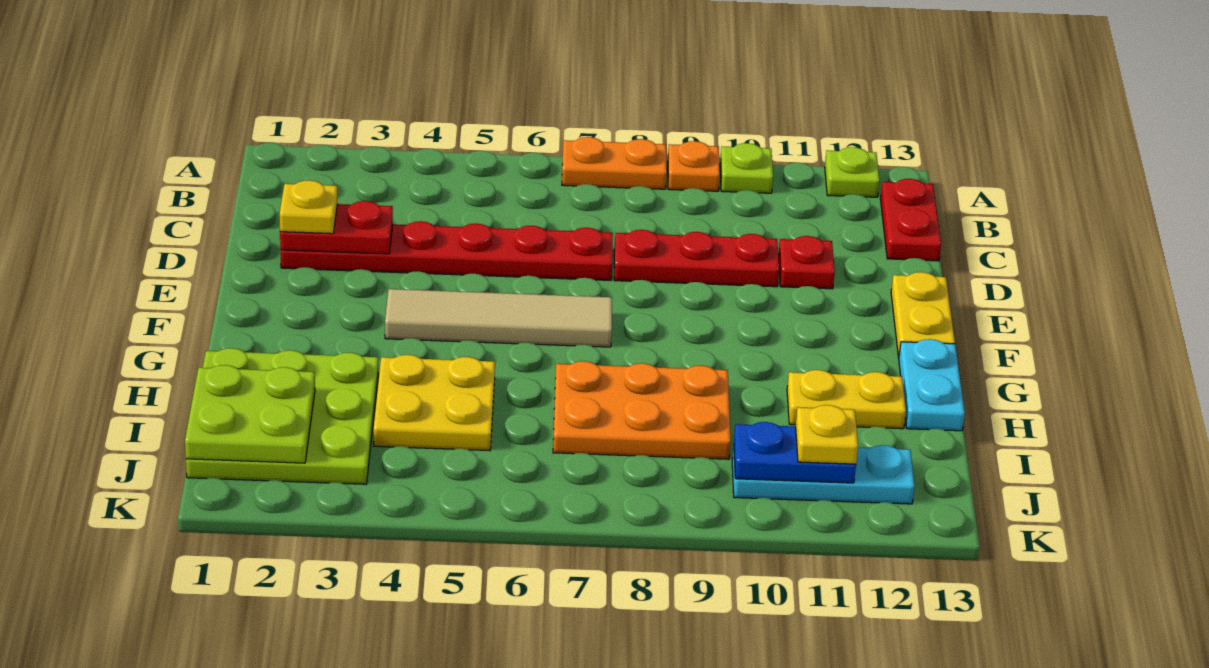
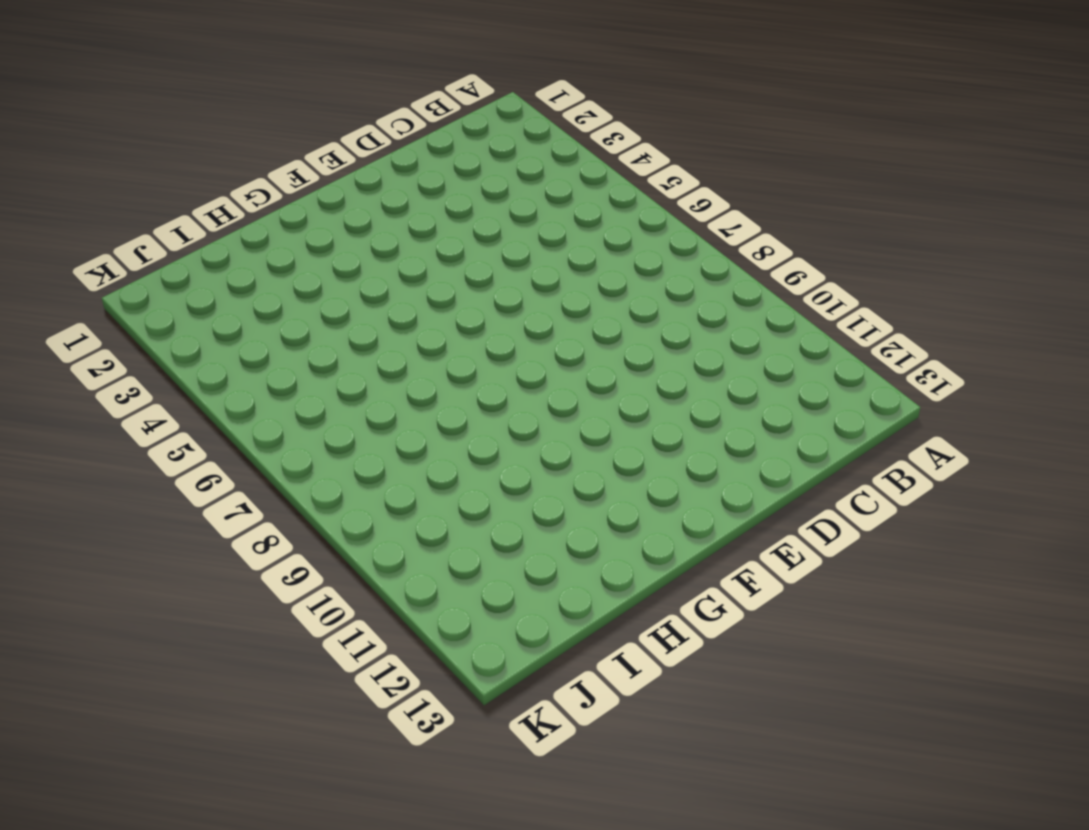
none -> orange plate A7:A8 level 1
none -> orange plate A9 level 1
none -> lime plate A10 level 1

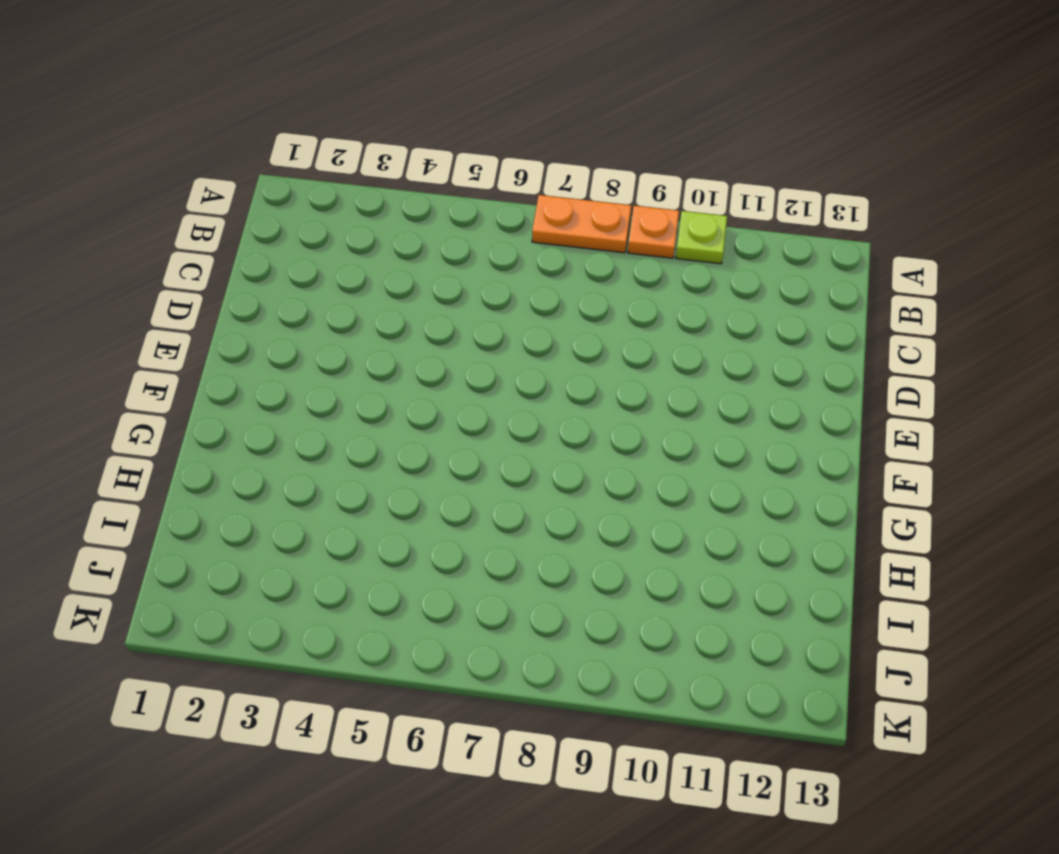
none -> lime plate A12 level 1
none -> red plate B13:C13 level 1
none -> red plate D2:D7 level 1

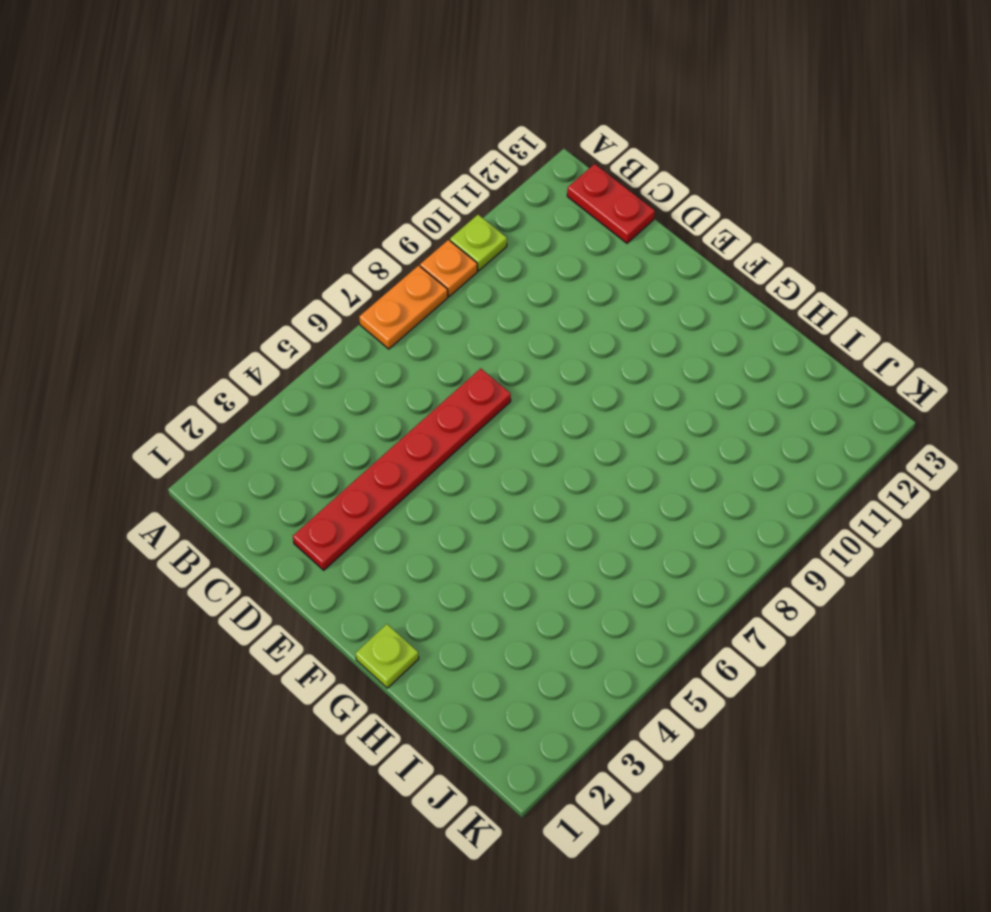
lime plate G1 level 1 -> lime plate A12 level 1
none -> red plate D8:D10 level 1
none -> red plate D11 level 1
none -> yellow plate E13:F13 level 1

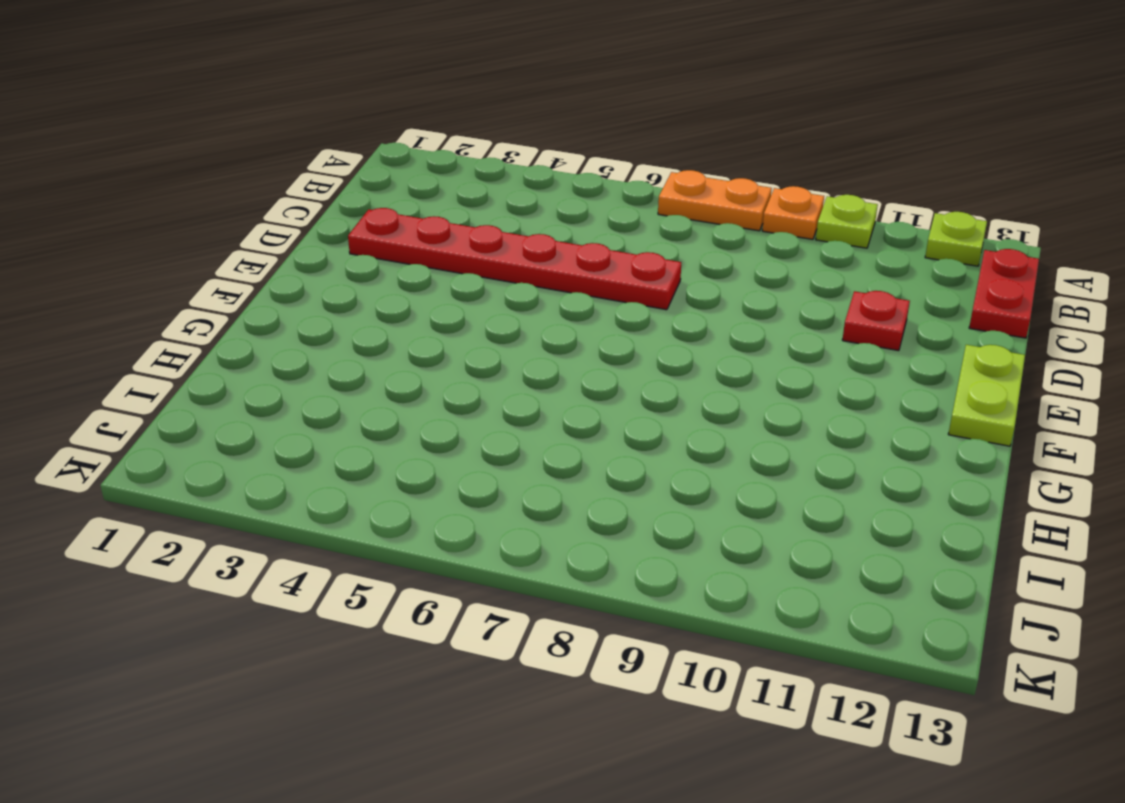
lime plate E13:F13 level 1 -> yellow plate E13:F13 level 1
none -> red plate D8:D10 level 1
none -> tan tile F4:F7 level 1
none -> cyan plate G13:H13 level 1

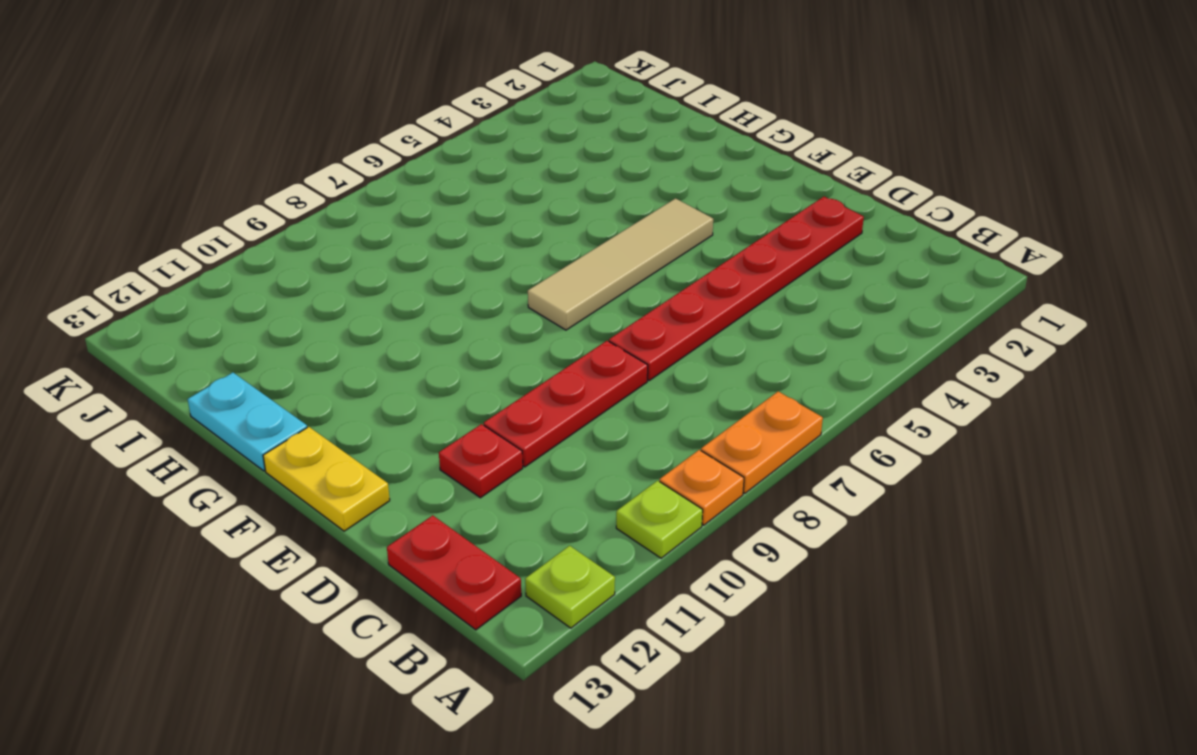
none -> lime plate H1:J3 level 1
none -> yellow plate H4:I5 level 1
none -> orange plate H7:I9 level 1

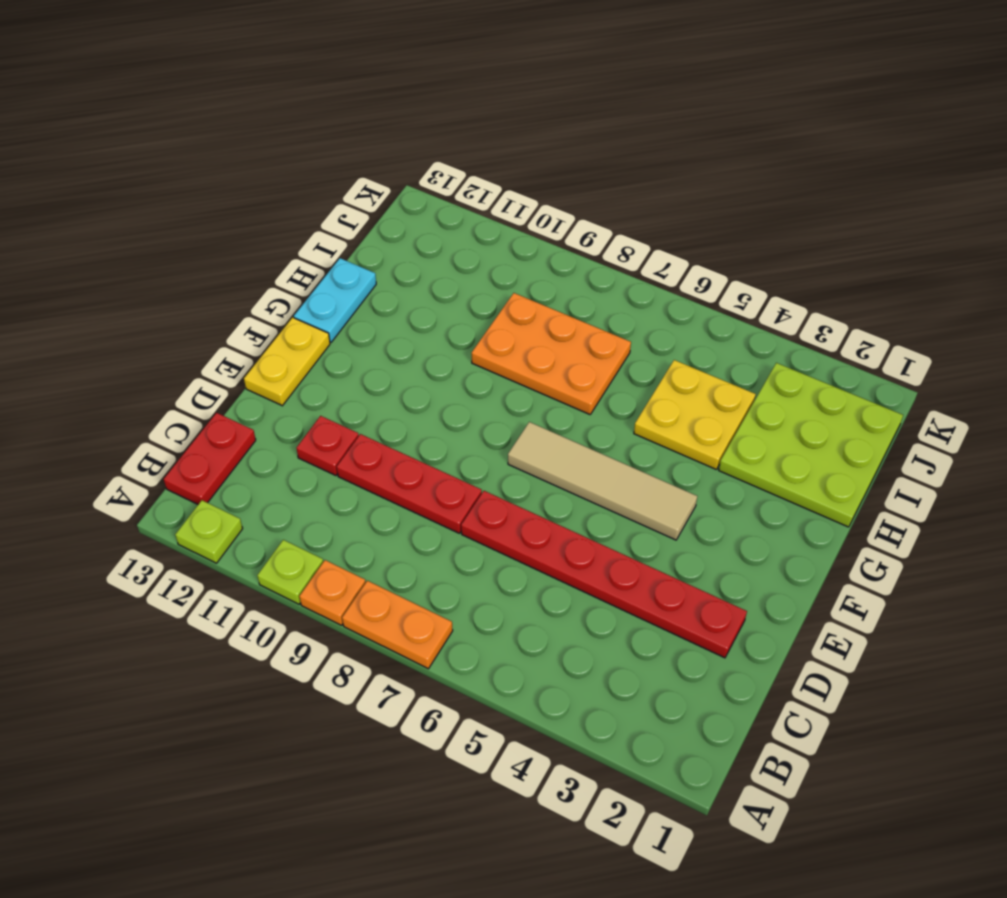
none -> yellow plate H11:H12 level 1
none -> cyan plate J10:J12 level 1
none -> red plate D2:D3 level 2

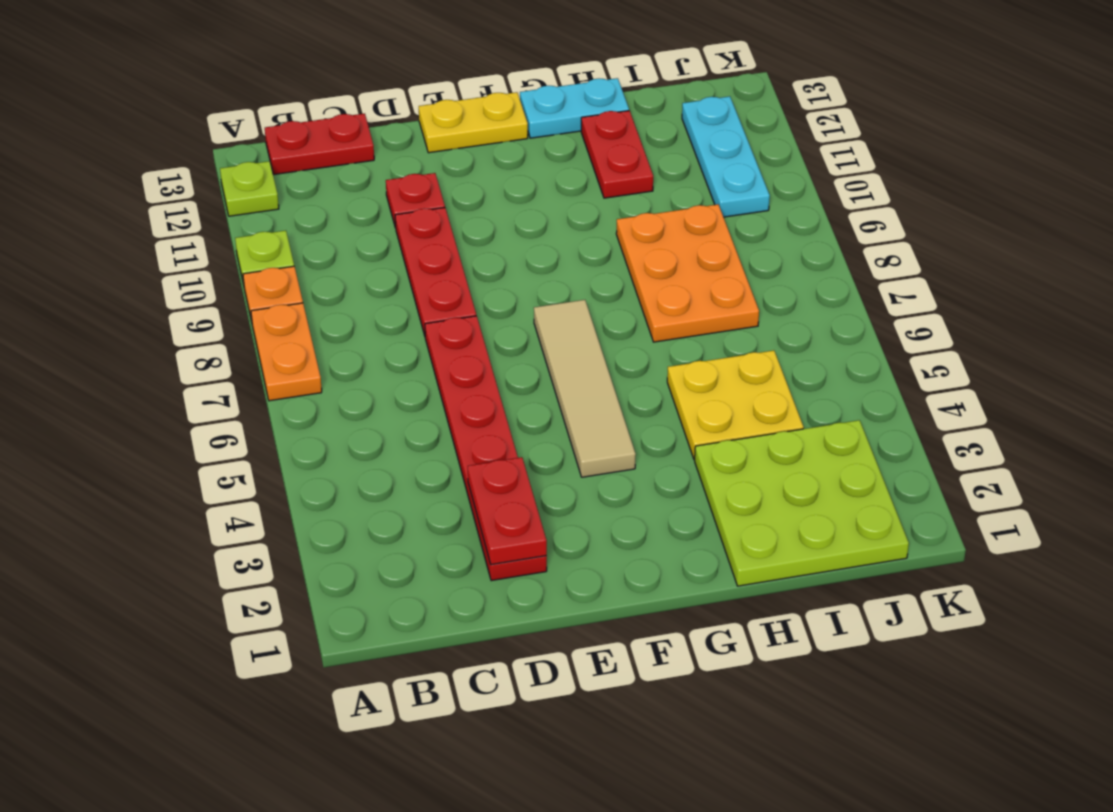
red plate H11:H12 level 1 -> yellow plate H11:H12 level 1
none -> lime plate I1:J2 level 2
none -> blue plate J10:J11 level 2
none -> yellow plate D2 level 3

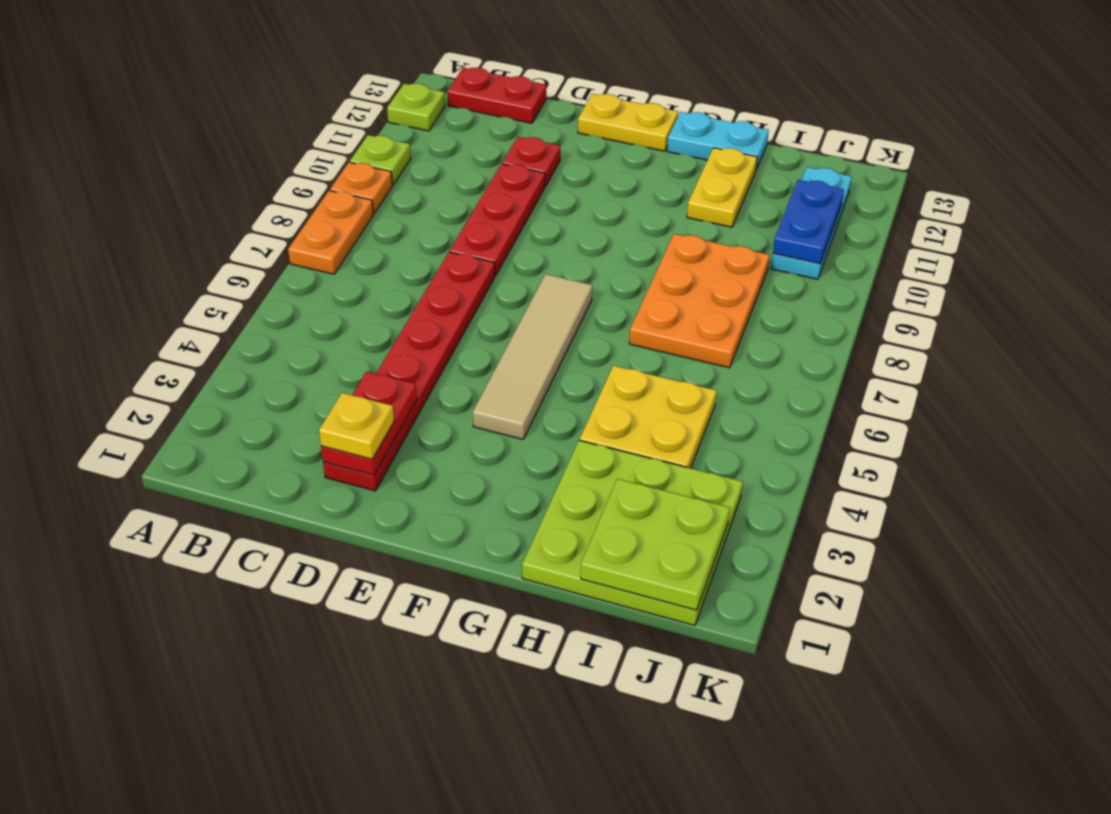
none -> yellow plate J11 level 3

